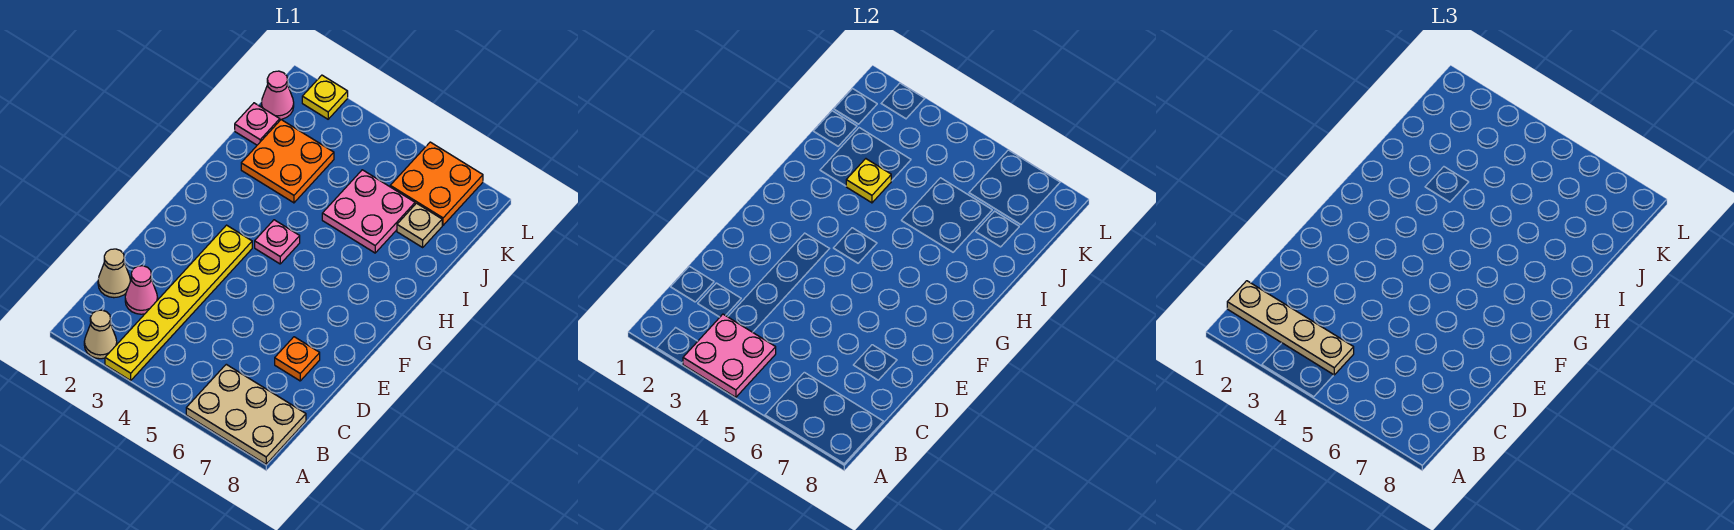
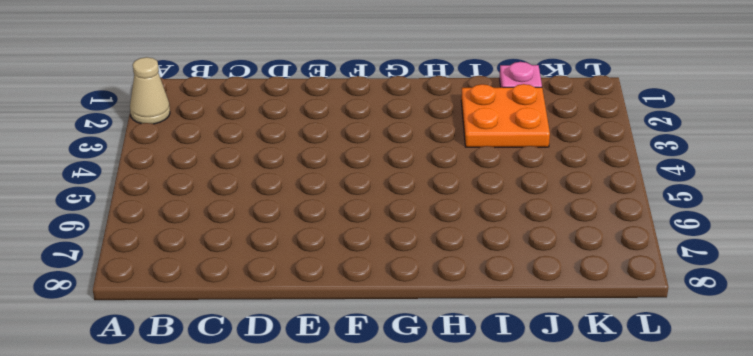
none -> yellow plate A3:F3 level 1
none -> tan plate A6:B8 level 1
none -> tan cone C1 level 1

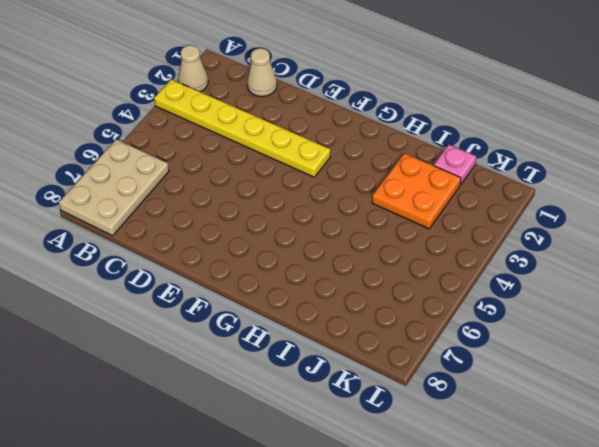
none -> pink cone C2 level 1
none -> orange plate D7 level 1
none -> pink plate G4 level 1

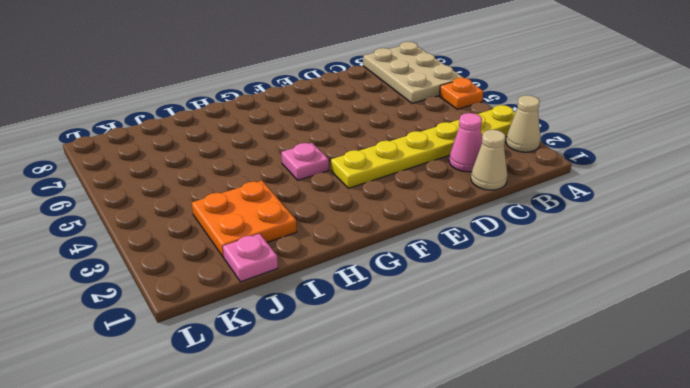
orange plate A5 level 1 -> orange plate D7 level 1
none -> pink plate I5:J6 level 1
none -> tan plate J7 level 1
none -> pink cone K1 level 1

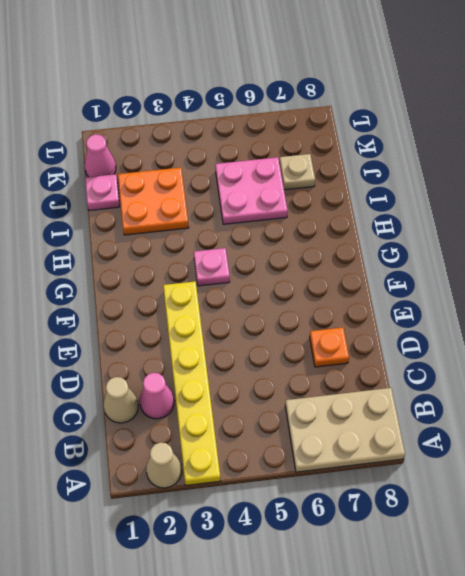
none -> orange plate K6:L7 level 1
none -> yellow plate L2 level 1
none -> pink plate A3:B4 level 2

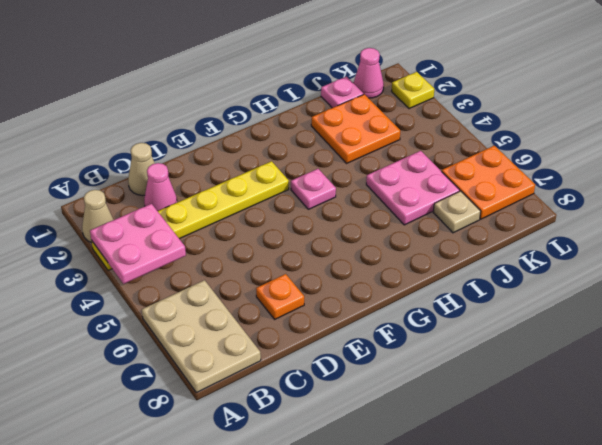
none -> yellow plate I3 level 2
none -> tan plate B1:B4 level 3

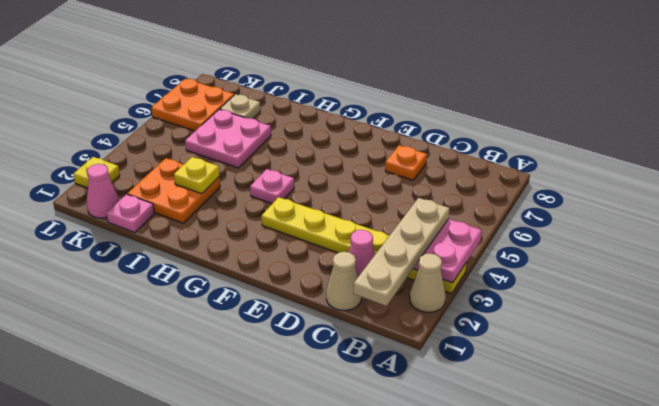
none -> tan plate A6:B8 level 1

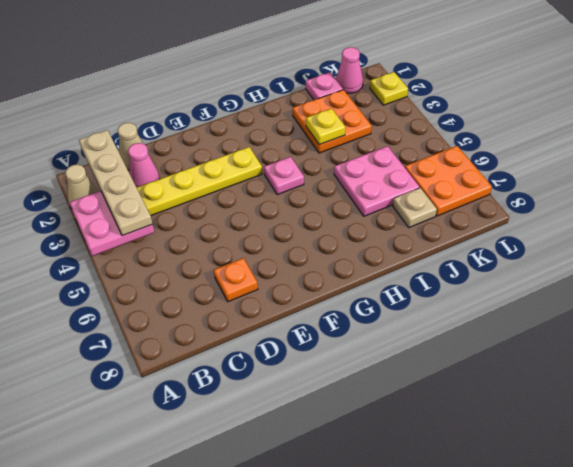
none -> tan plate A6:B8 level 1

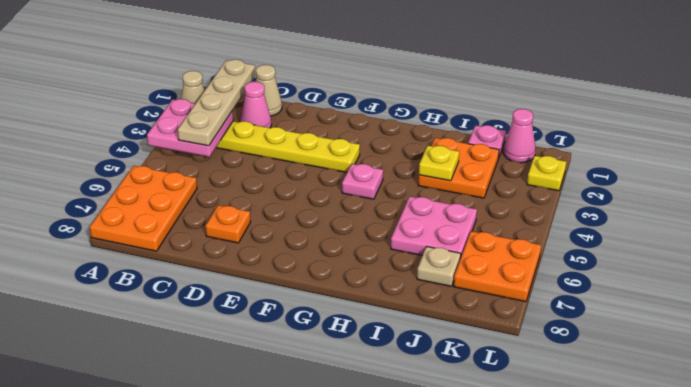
orange plate A6:B8 level 1 -> tan plate A6:B8 level 1

